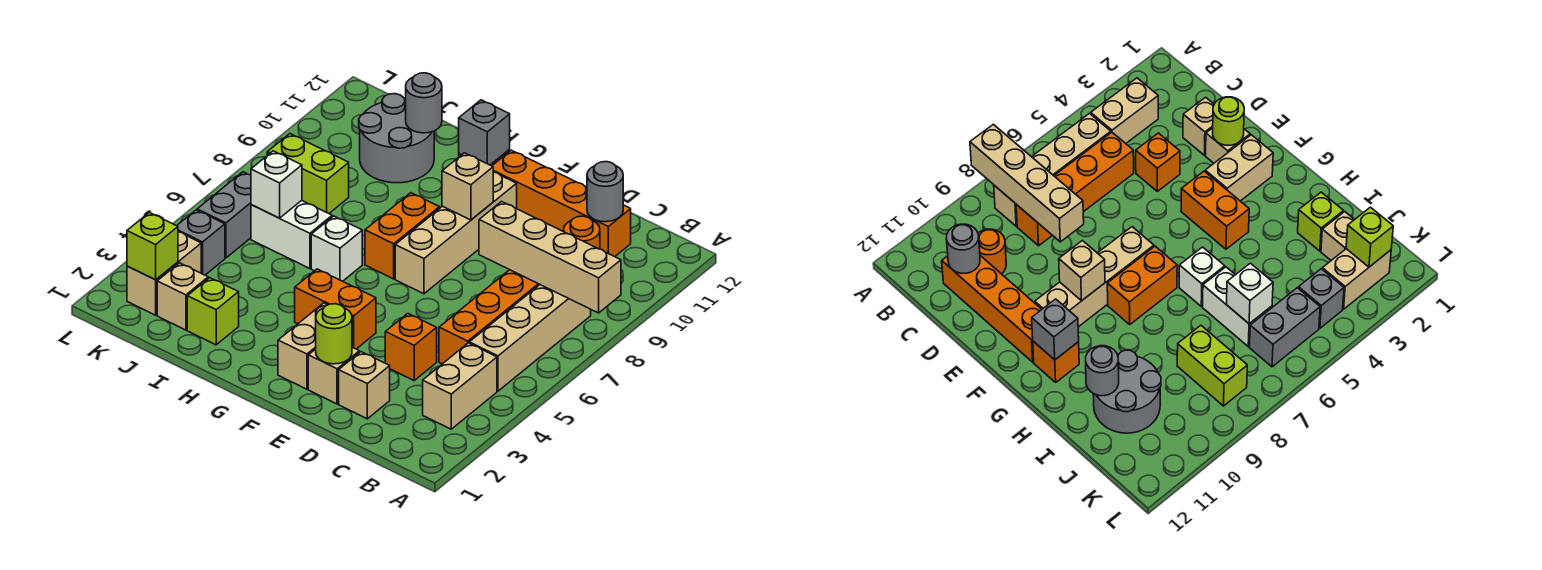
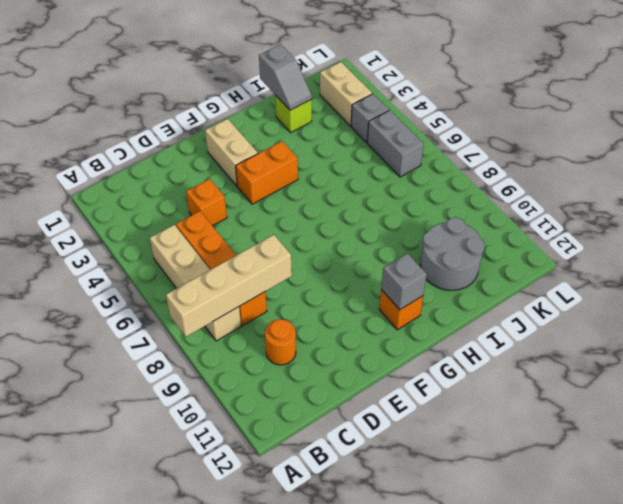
grey slope I1:I2 level 2 top 1 -> none
none -> tan brick B3:B4 level 1
none -> orange brick C11:F11 level 1
none -> tan brick D2 level 1
none -> tan brick E2 level 1

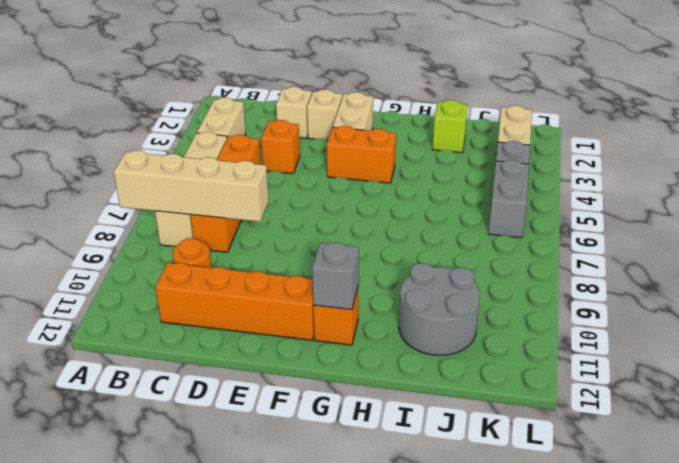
none -> tan brick F7:F10 level 1
none -> orange brick G7:G8 level 1
none -> white brick H6 level 1
none -> white brick I6:J6 level 1

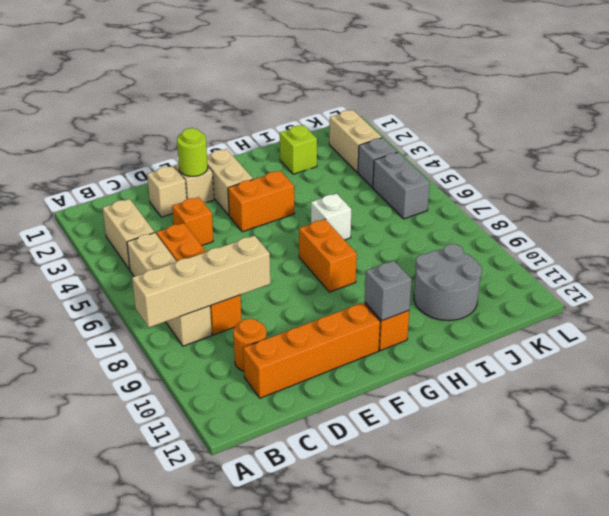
none -> tan brick F7:F10 level 1
none -> white brick I6:J6 level 1
none -> tan brick J2 level 1
none -> lime brick J8:K8 level 1

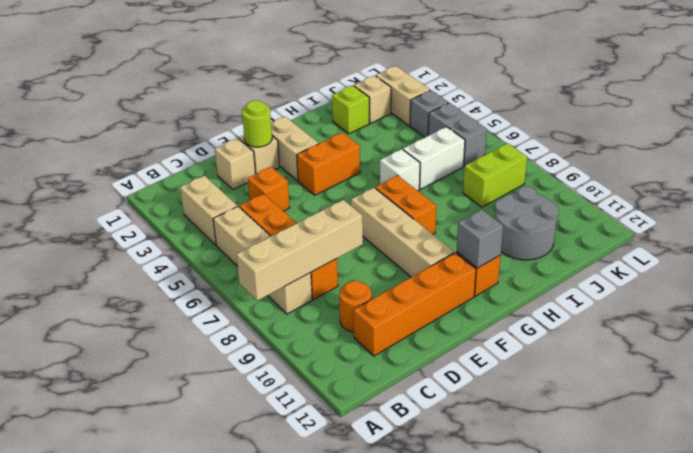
none -> grey round brick C11 level 2
none -> tan brick F9 level 2
none -> grey round brick I11 level 2
none -> white brick J6 level 2

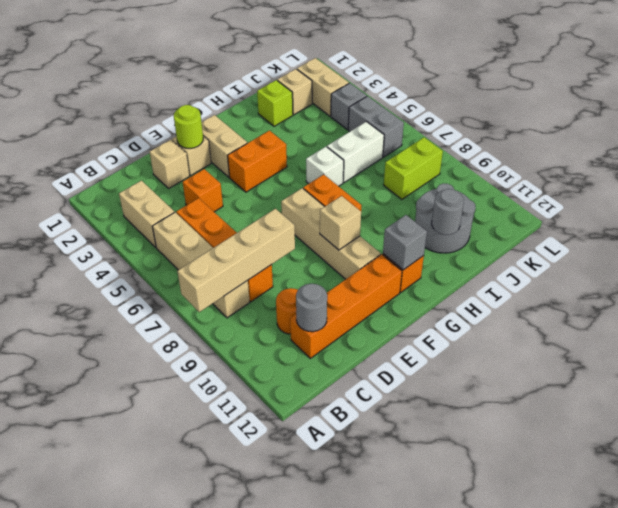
none -> white brick J6 level 2
none -> lime brick K2 level 2

